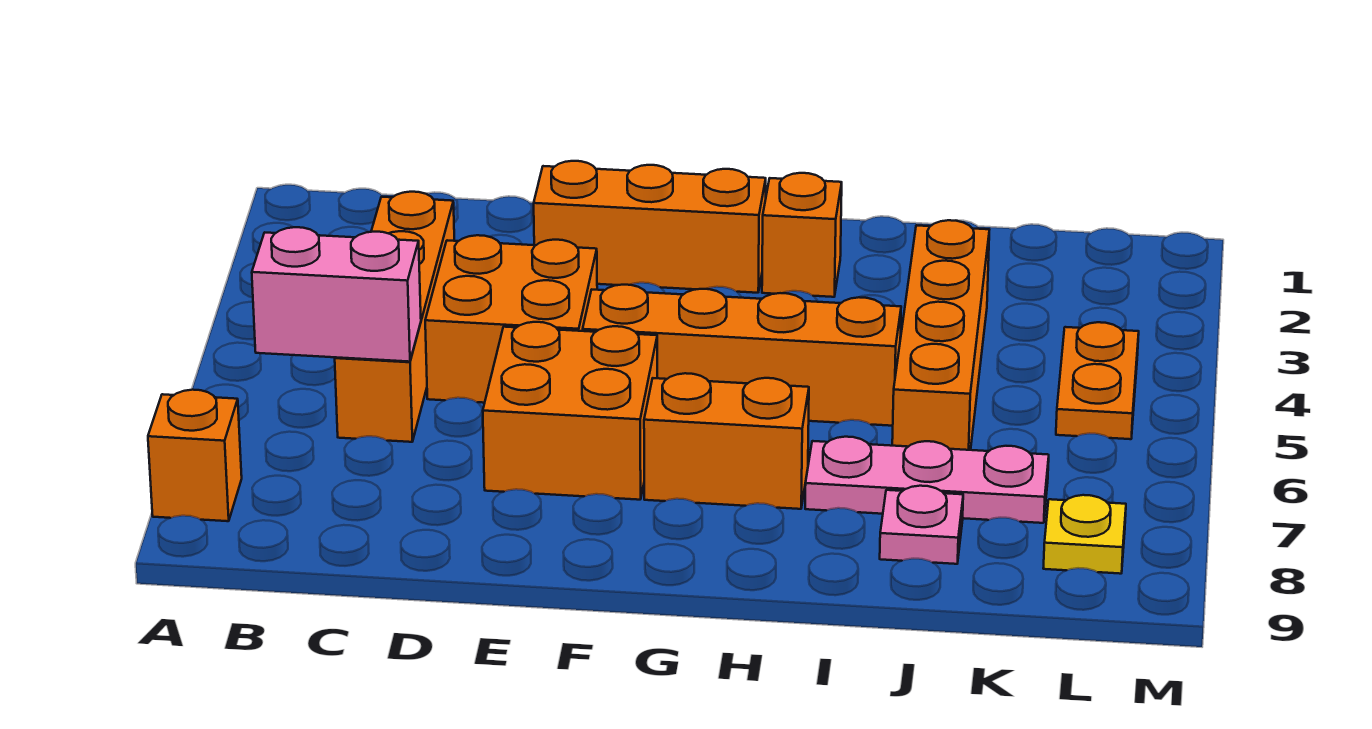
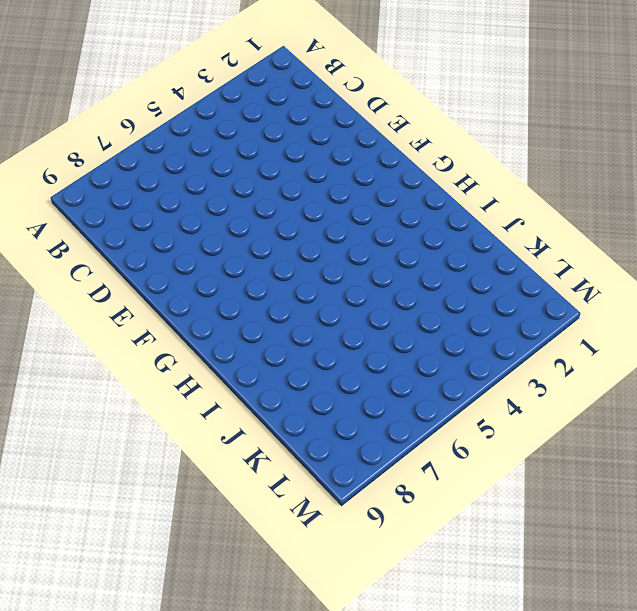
none -> orange brick A8 level 1
none -> orange brick C3:C6 level 1
none -> orange brick D4:E5 level 1

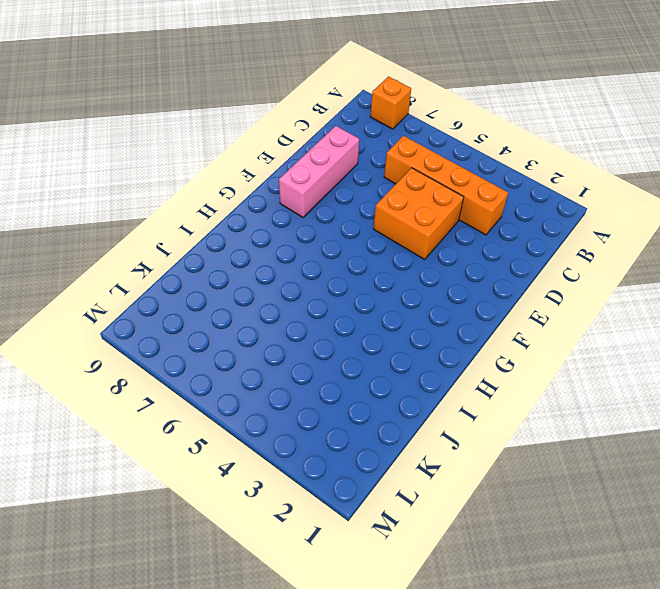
pink brick D8:F8 level 1 -> none
none -> orange brick E2:G2 level 1
none -> orange brick E6:F7 level 1
none -> orange brick F5:I5 level 1

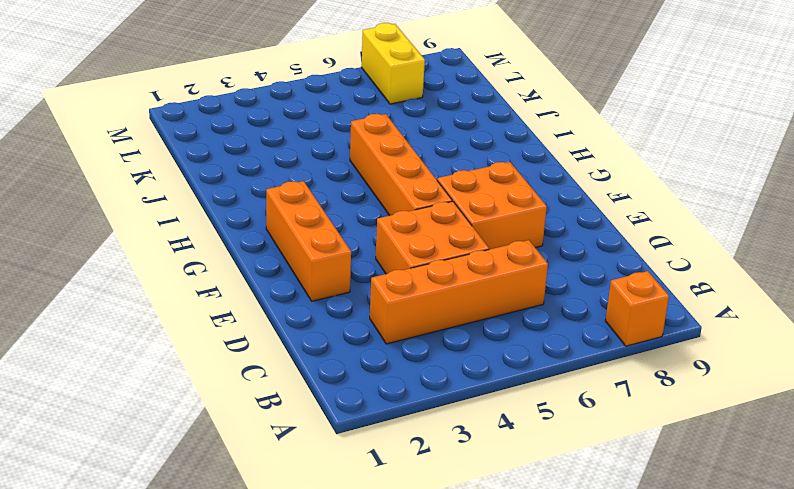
yellow brick L7:M7 level 1 -> none
none -> orange brick G7:H7 level 1
none -> orange brick H2 level 1
none -> pink plate I7:K7 level 1

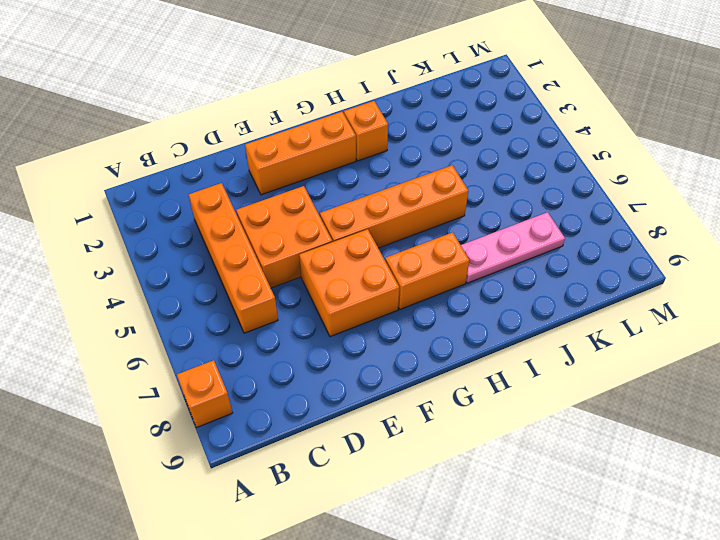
none -> orange brick J3:J6 level 1
none -> pink plate J8 level 1
none -> orange plate L4:L5 level 1

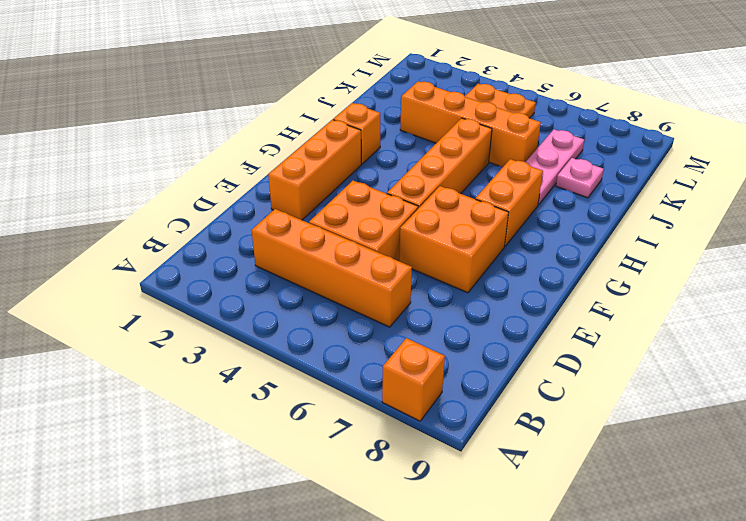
none -> yellow plate L8 level 1
none -> pink brick B6:C6 level 2

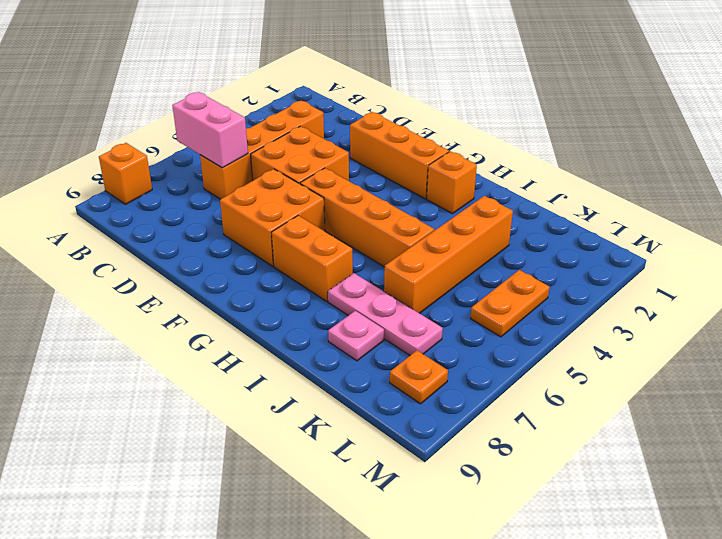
orange plate L8 level 1 -> yellow plate L8 level 1

